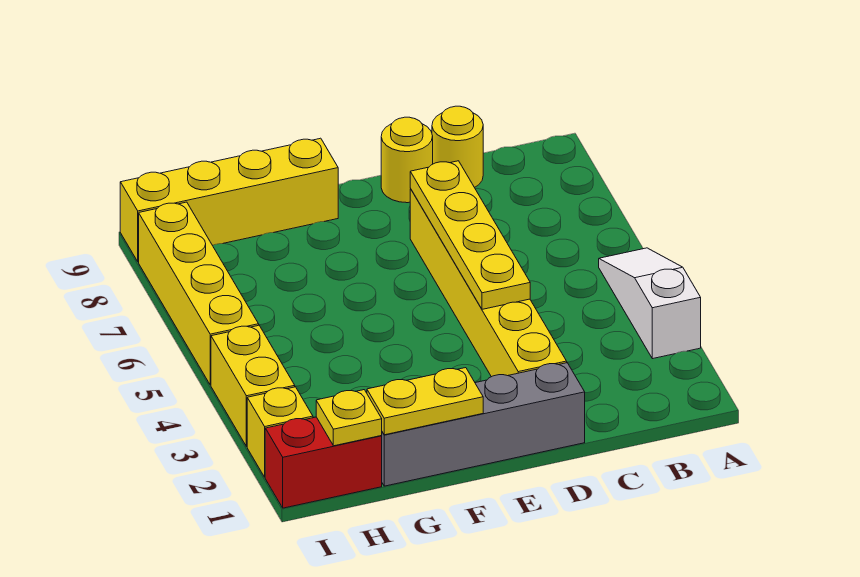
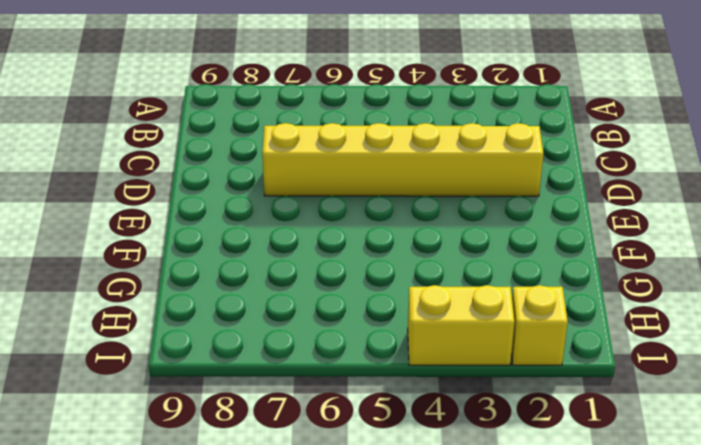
none -> white slope A3:A5 level 1 top 3
none -> yellow round brick C9 level 1
none -> grey brick D1:G1 level 1

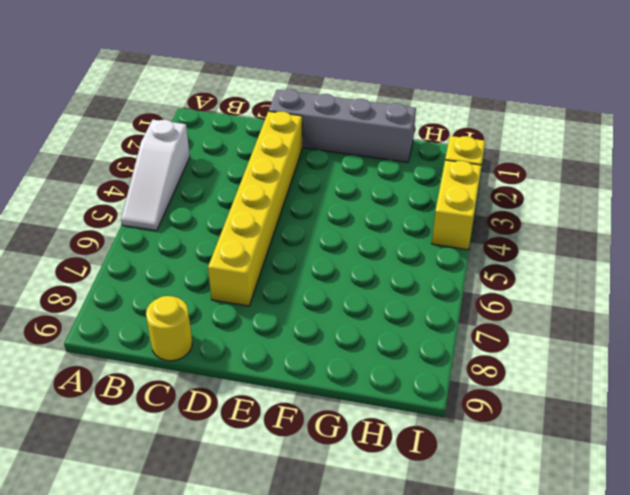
none -> yellow round brick D9 level 1
none -> yellow brick F9:I9 level 1
none -> red brick H1:I1 level 1

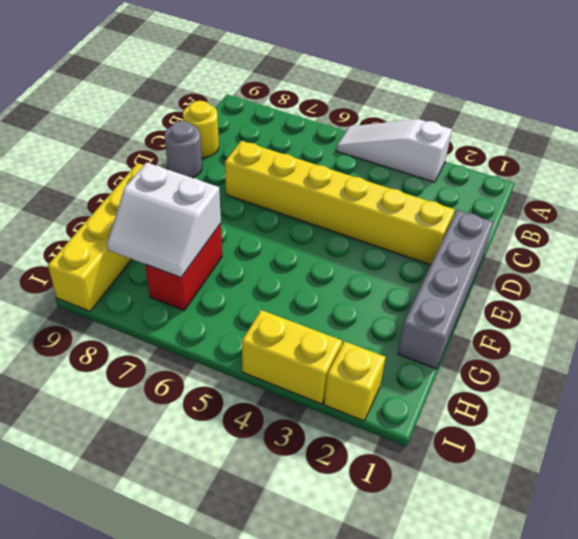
grey round brick D9 level 1 -> yellow round brick D9 level 1
red brick G7:H7 level 1 -> red brick H1:I1 level 1
white slope G7:H8 level 2 top G -> none
none -> yellow brick I5:I8 level 1
none -> yellow plate D4:D7 level 2
none -> yellow plate F1:G1 level 2

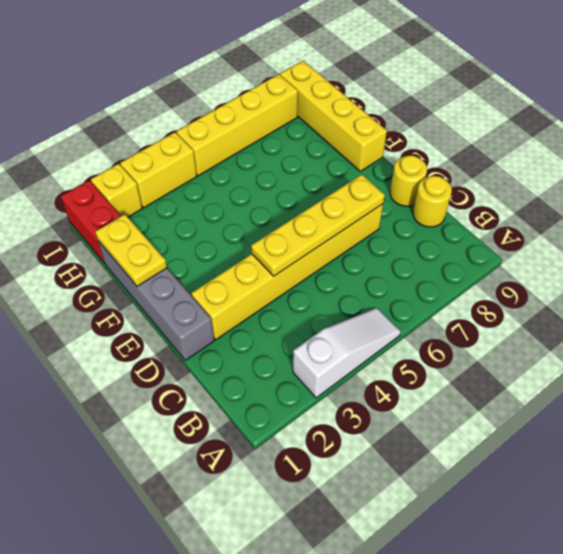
none -> yellow plate H1 level 2

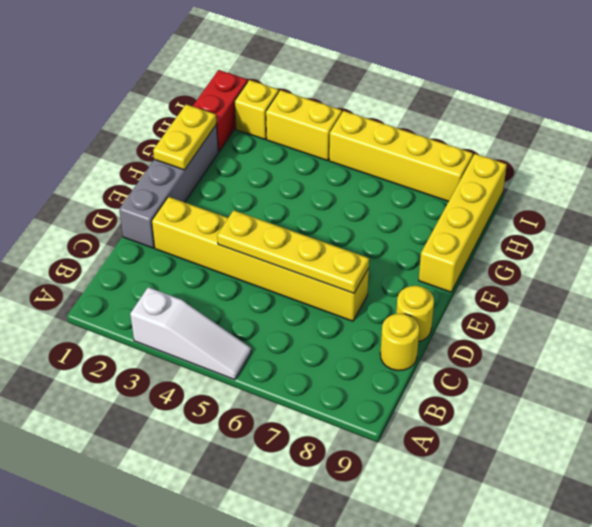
none -> yellow plate H1 level 2

